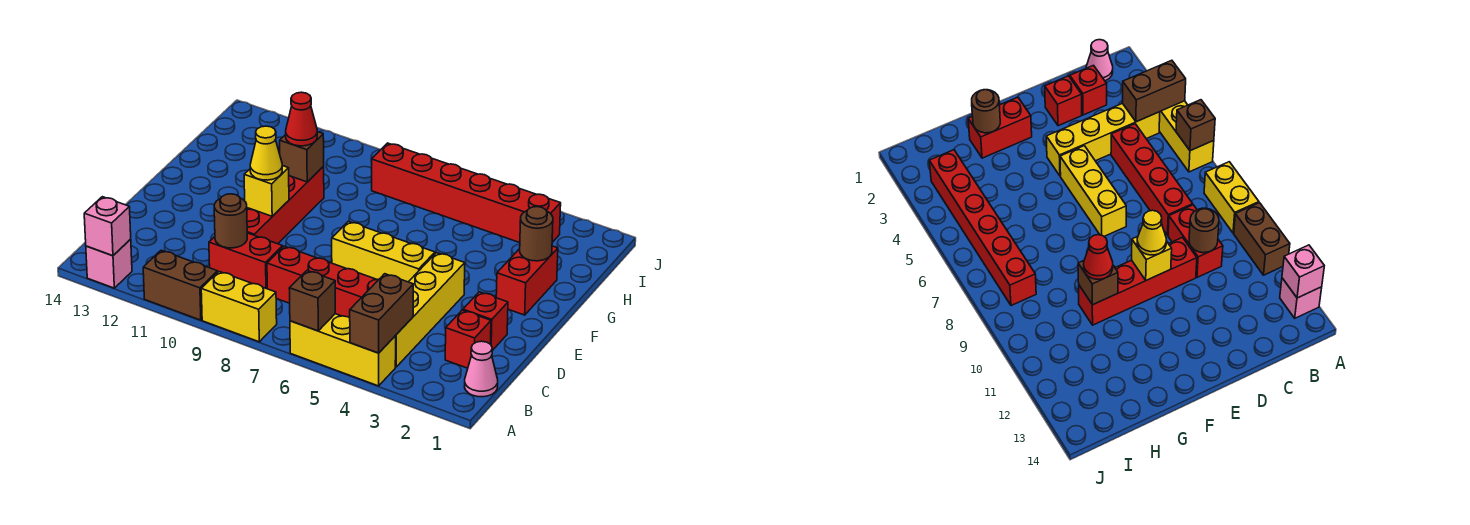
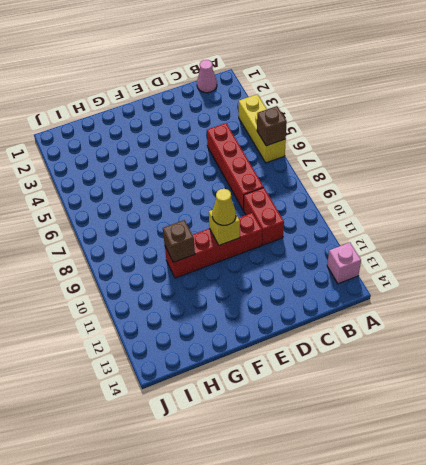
none -> yellow brick A8:A9 level 1
none -> brown brick A10:A11 level 1
none -> yellow brick B4:E4 level 1

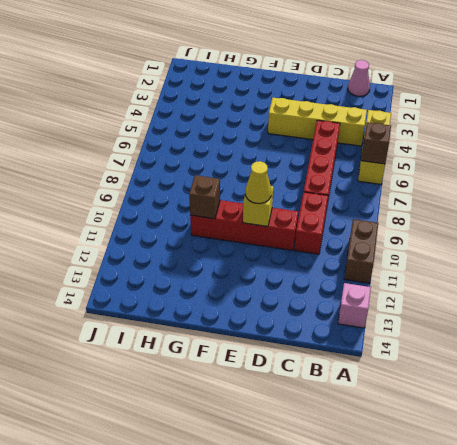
none -> yellow brick A8:A9 level 1
none -> red brick C2 level 1
none -> red brick D2 level 1

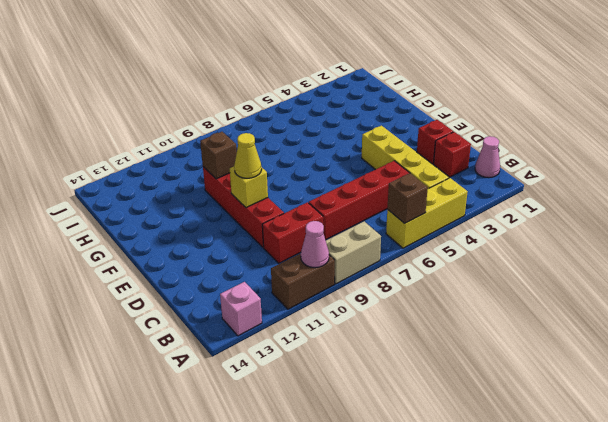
tan brick A8:A9 level 1 -> yellow brick A8:A9 level 1
pink cone A10 level 2 -> none
none -> yellow brick E5:E7 level 1
none -> red brick F2:G2 level 1
none -> red brick I3:I8 level 1

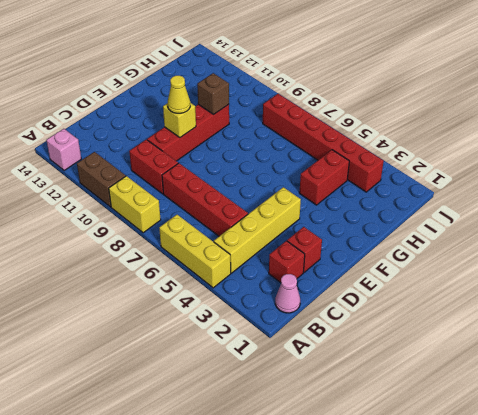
red brick G4:H4 level 1 -> red brick F2:G2 level 1
none -> yellow brick E5:E7 level 1
none -> brown brick A4:B4 level 2
none -> brown brick A6 level 2

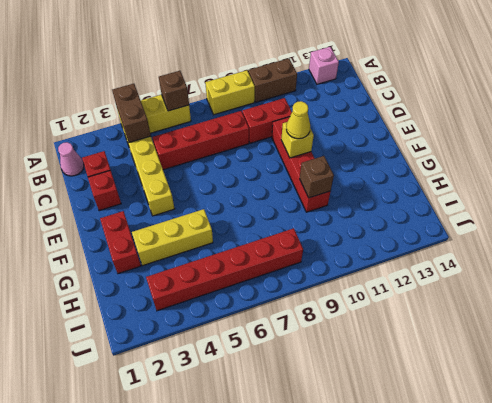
yellow brick G3:G5 level 1 -> yellow brick E5:E7 level 1
none -> pink brick A13 level 2
none -> brown round brick C10 level 2
none -> brown round brick G2 level 2

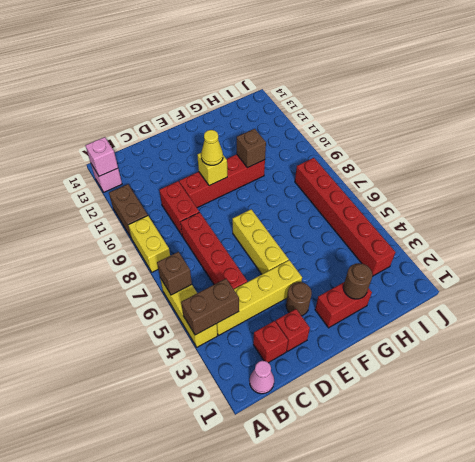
brown round brick E3 level 1 -> brown round brick C10 level 2
none -> red cone G10 level 3

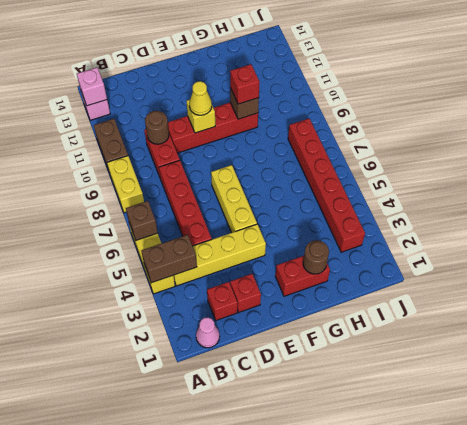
red brick G10 level 3 -> red cone G10 level 3

